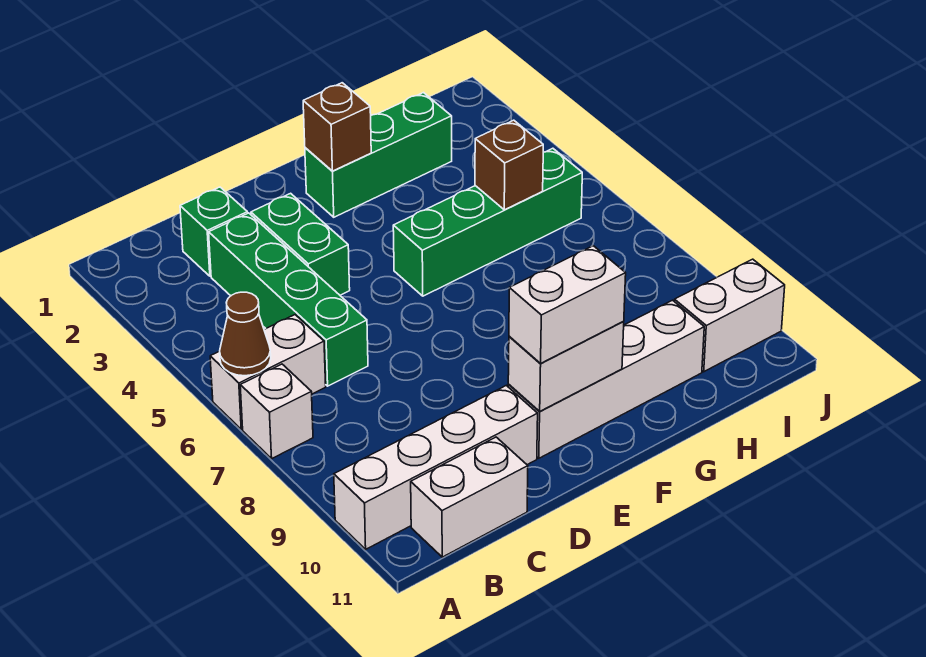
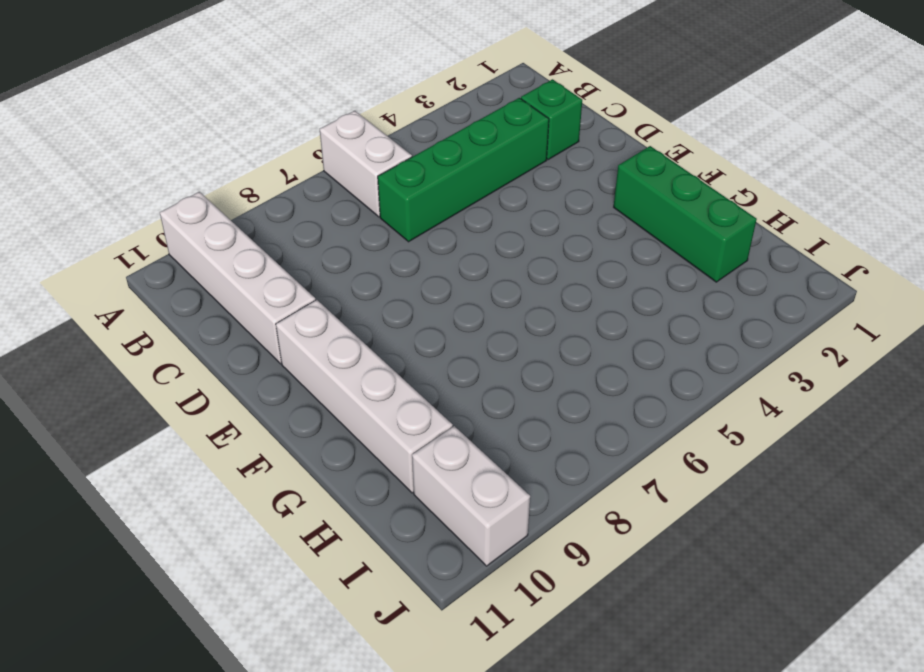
none -> white brick A7 level 1
none -> white brick B11:C11 level 1
none -> green brick D3:D4 level 1

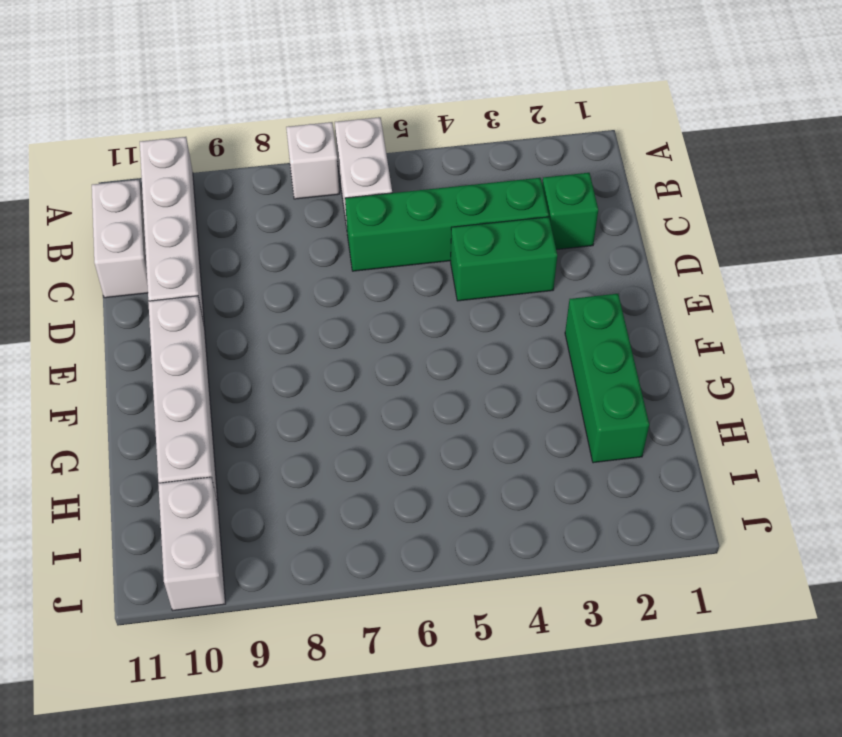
none -> green brick F5:I5 level 1
none -> brown cone A6 level 2
none -> white brick E10:F10 level 2

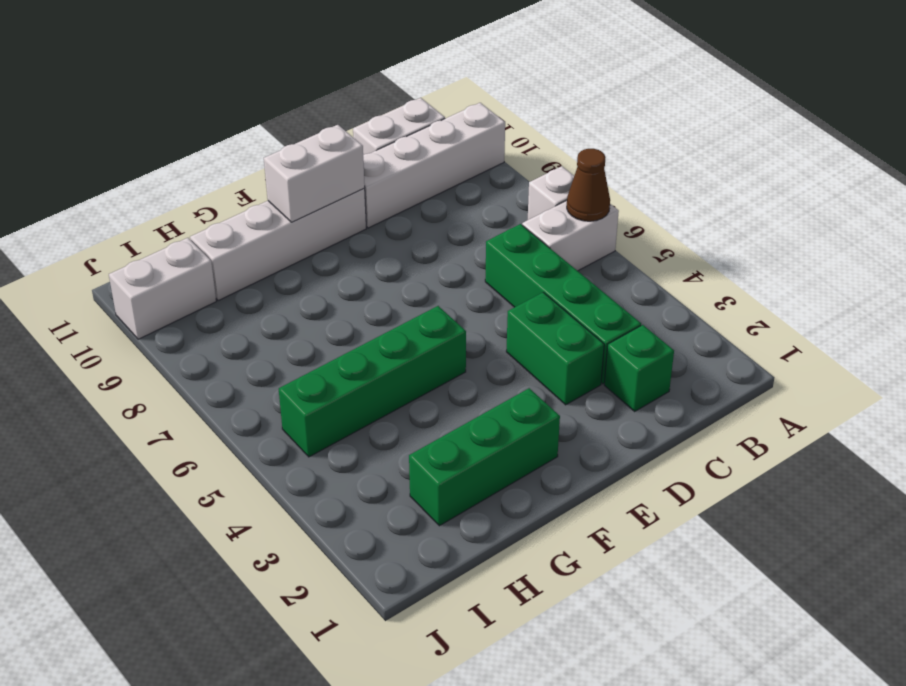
none -> brown brick F2 level 2
none -> brown brick H5 level 2
none -> white brick E10:F10 level 3

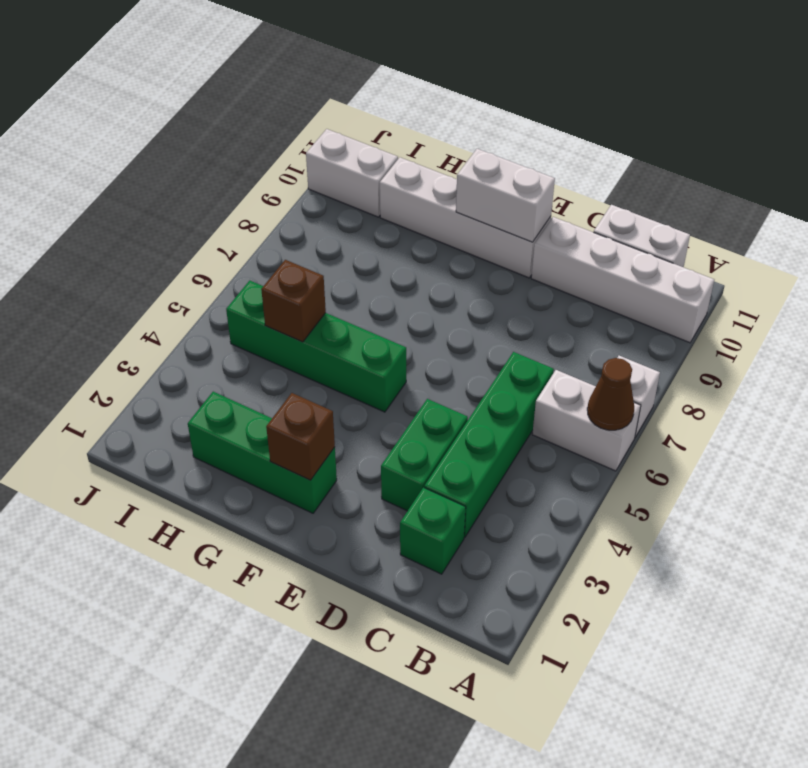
none -> white brick E10:F10 level 3

